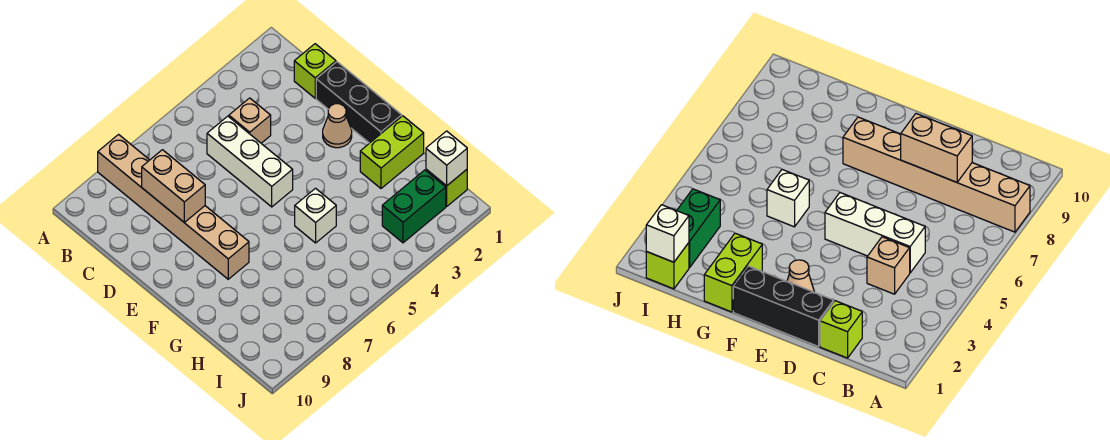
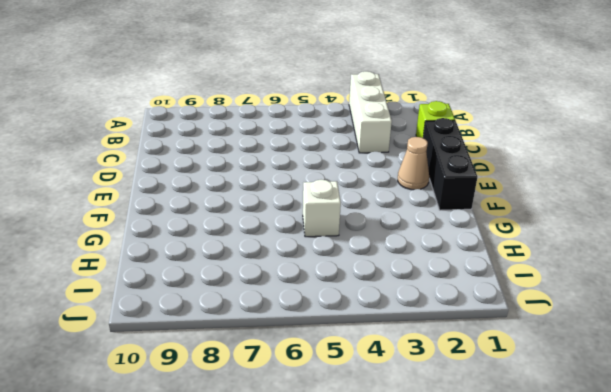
white brick A3:C3 level 1 -> white brick C5:E5 level 1
none -> tan brick A8:F8 level 1
none -> tan brick C4 level 1
none -> lime brick G1:G2 level 1

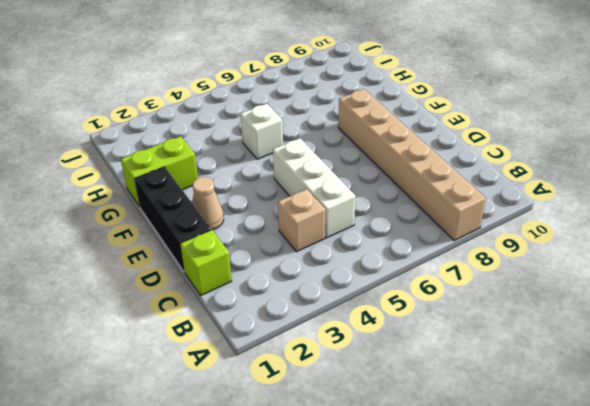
none -> lime brick I1 level 1
none -> green brick I2:I3 level 1
none -> tan brick C8:D8 level 2

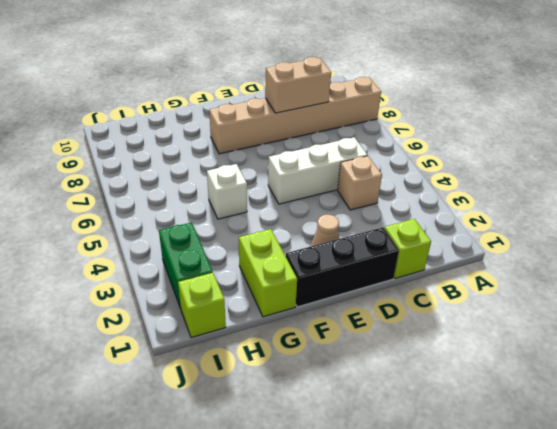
none -> white brick I1 level 2

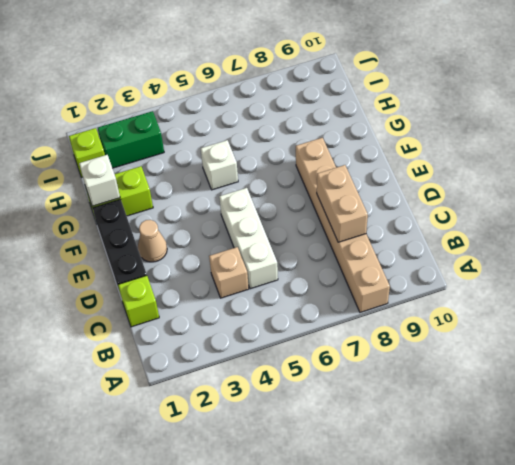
white brick G1 level 2 -> white brick I1 level 2

